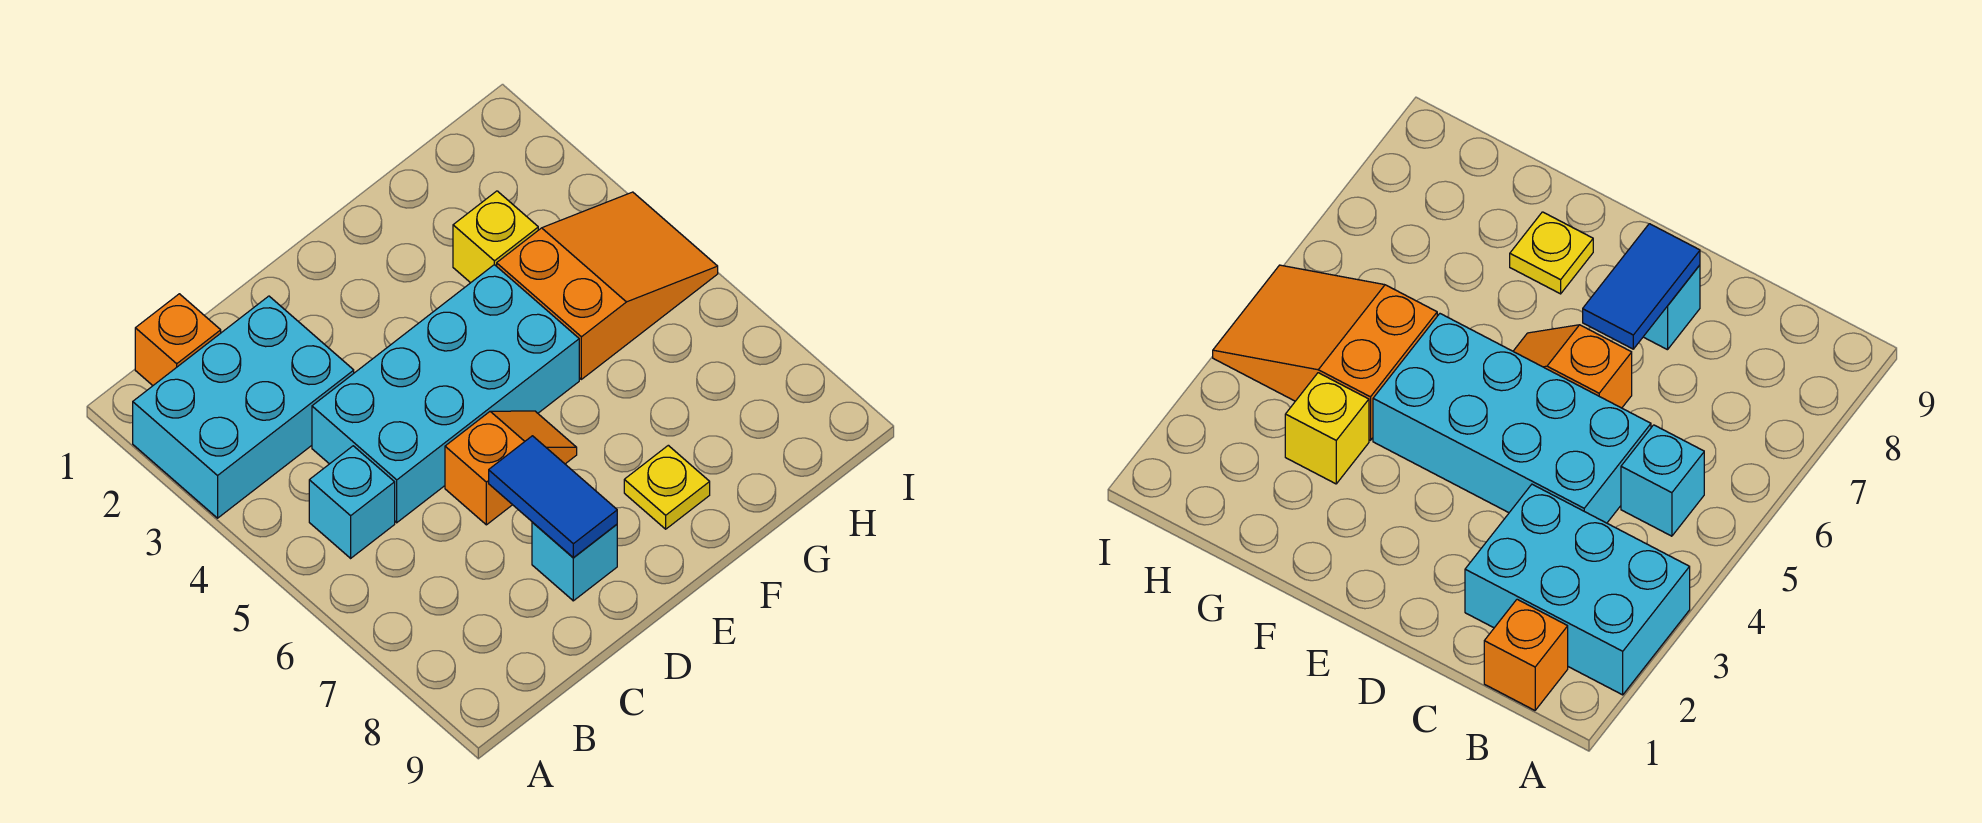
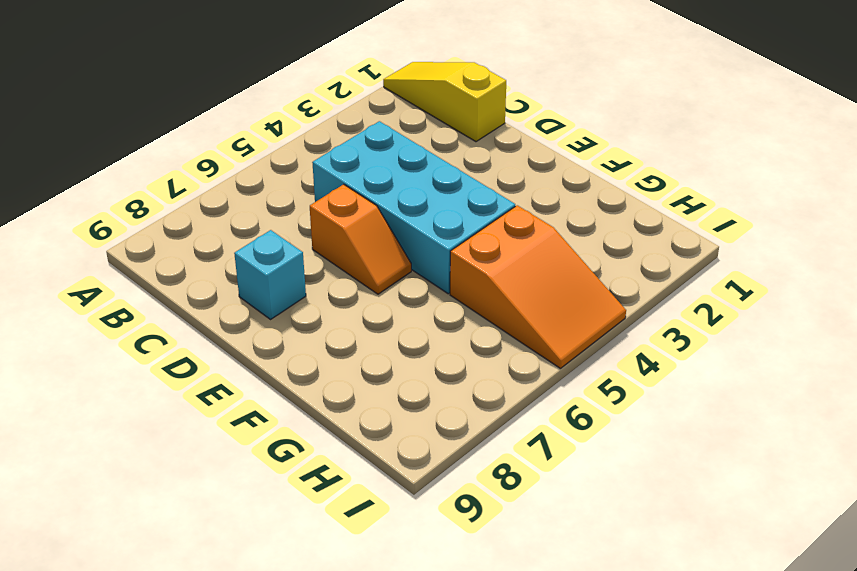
yellow slope A1:C1 level 1 top C -> orange brick B1 level 1
none -> cyan brick A2:C3 level 1
none -> cyan brick B5 level 1

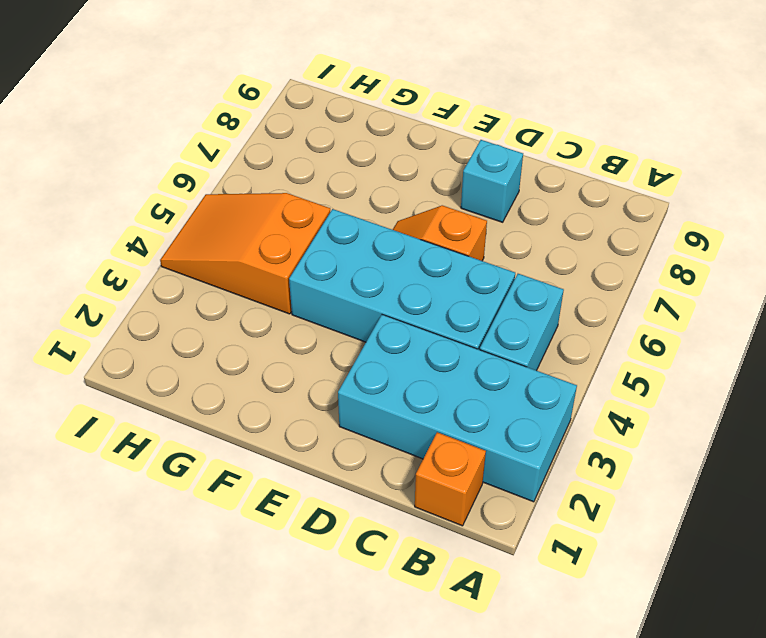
cyan brick A2:D3 level 1 -> cyan brick A2:C3 level 1
cyan brick B4:B5 level 1 -> cyan brick B5 level 1
none -> yellow plate F8 level 1
none -> yellow brick G3 level 1

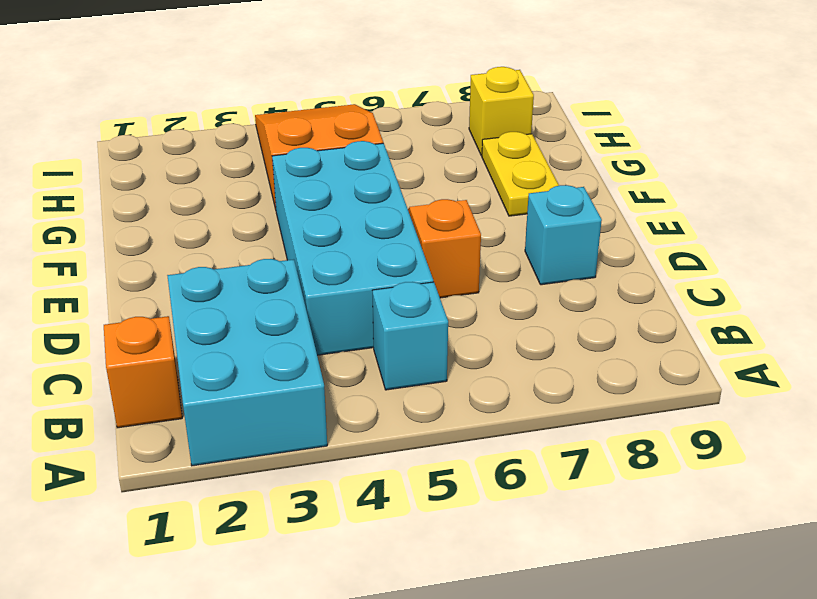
yellow plate F8:G8 level 1 -> yellow plate F8 level 1
yellow brick H8 level 1 -> yellow brick G3 level 1
none -> blue tile D7:D8 level 2

